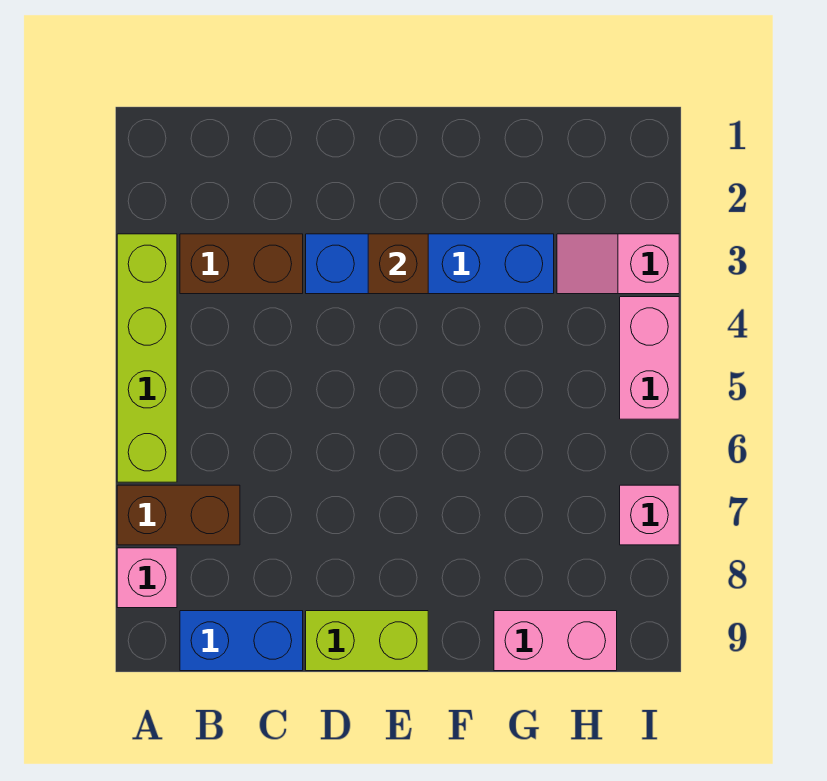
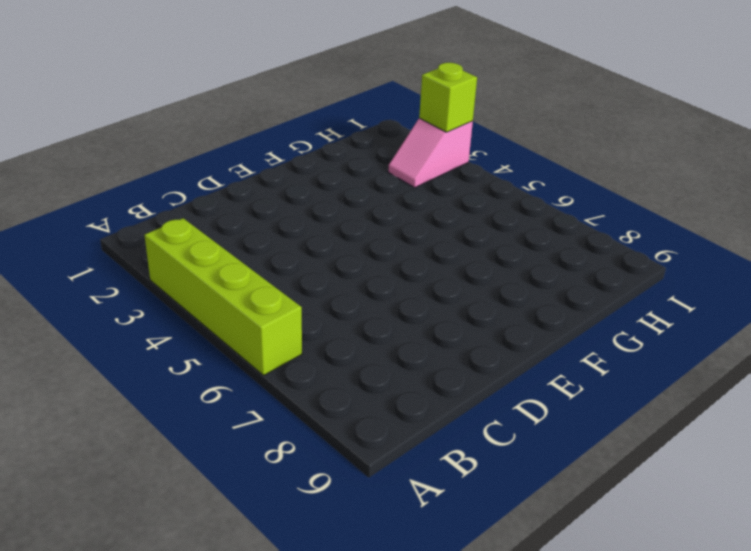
lime brick I3 level 2 -> none
none -> brown brick A7:B7 level 1
none -> pink brick A8 level 1
none -> brown brick B3:C3 level 1

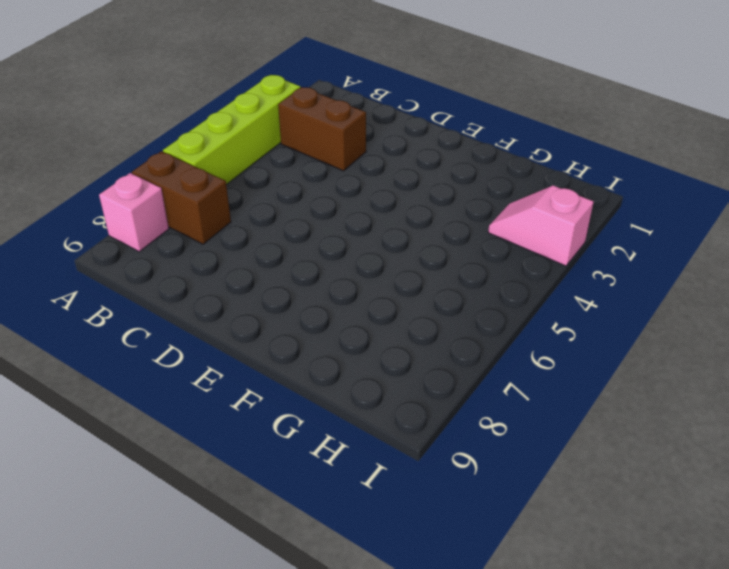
none -> blue brick B9:C9 level 1
none -> blue brick D3:G3 level 1
none -> lime brick D9:E9 level 1

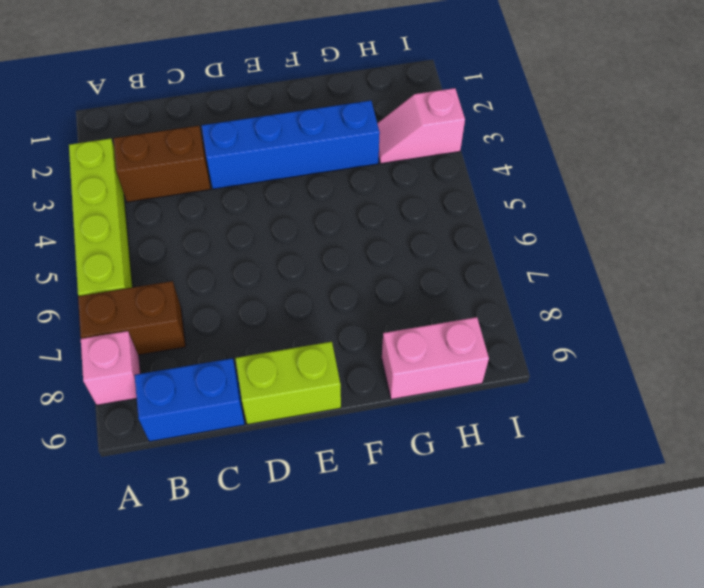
none -> pink brick I4:I5 level 1
none -> pink brick I7 level 1
none -> brown brick E3 level 2

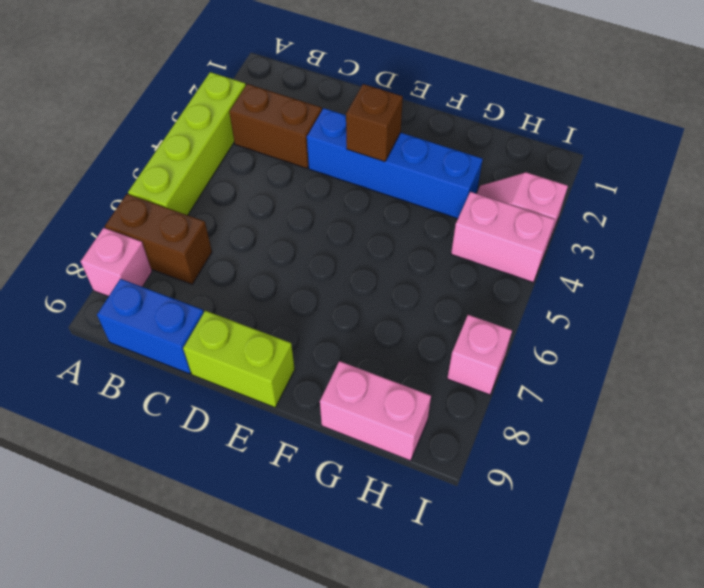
pink brick H4:I4 level 1 -> pink brick I4:I5 level 1

